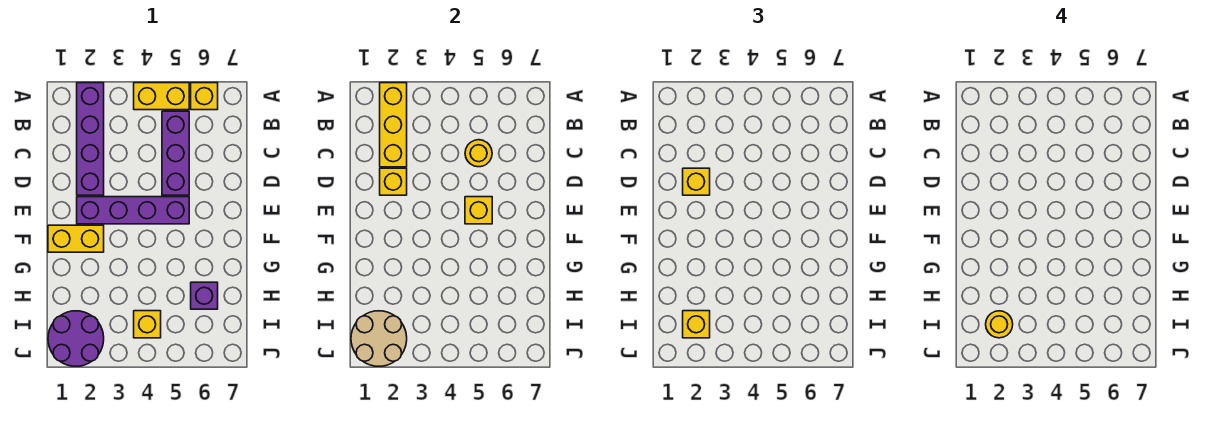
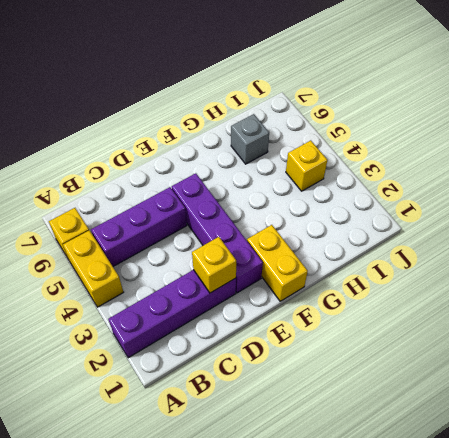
grey brick H6 level 1 -> purple brick H6 level 1
none -> purple round brick I1:J2 level 1
none -> yellow brick A2:C2 level 2
none -> yellow round brick C5 level 2

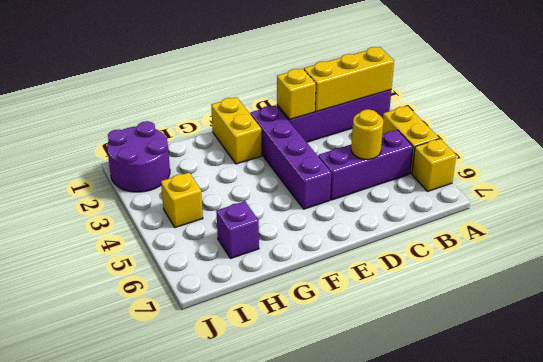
none -> yellow brick E5 level 2
none -> tan round brick I1:J2 level 2
none -> yellow brick D2 level 3

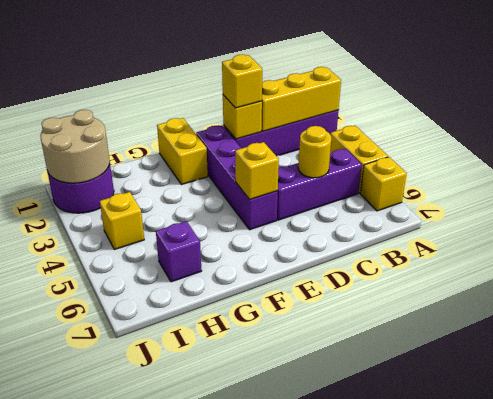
none -> yellow brick I2 level 3
none -> yellow round brick I2 level 4

